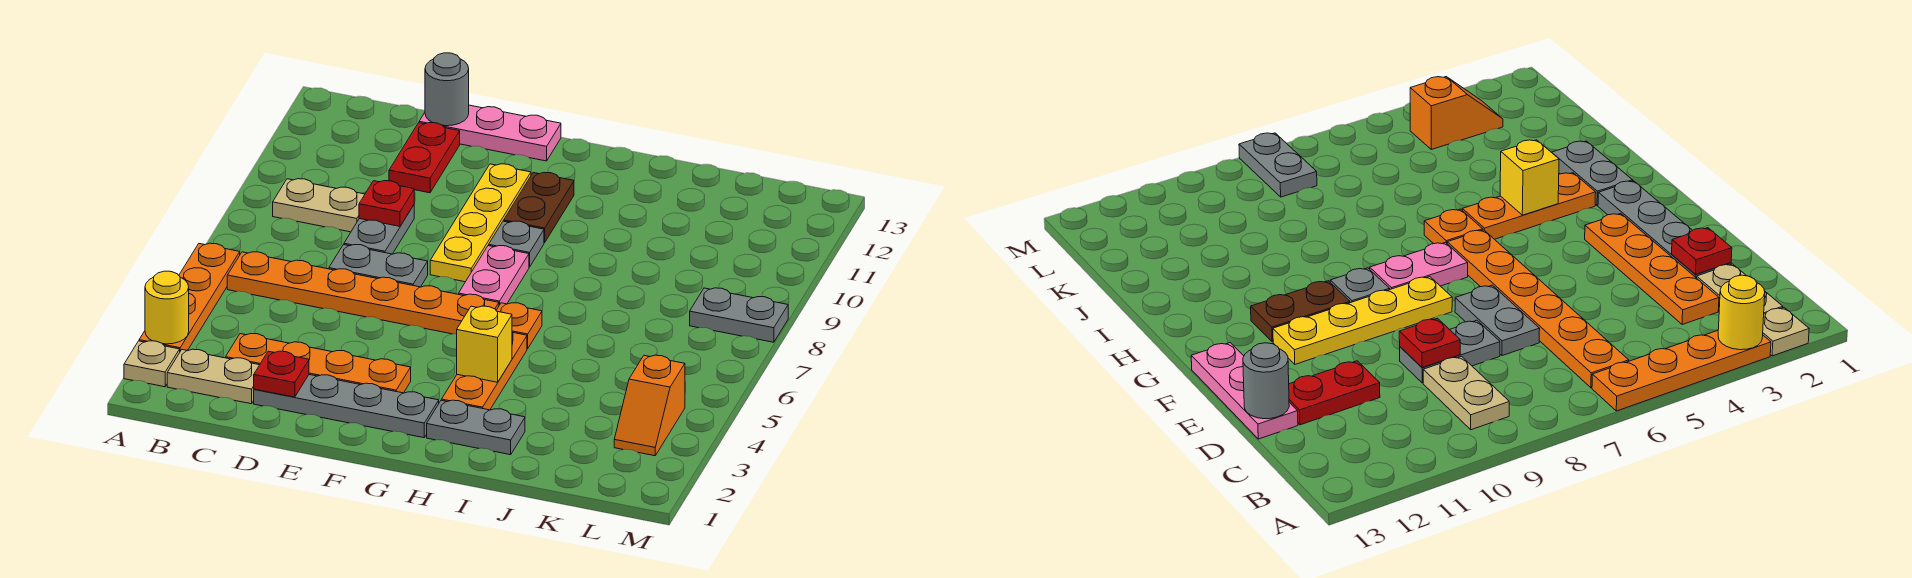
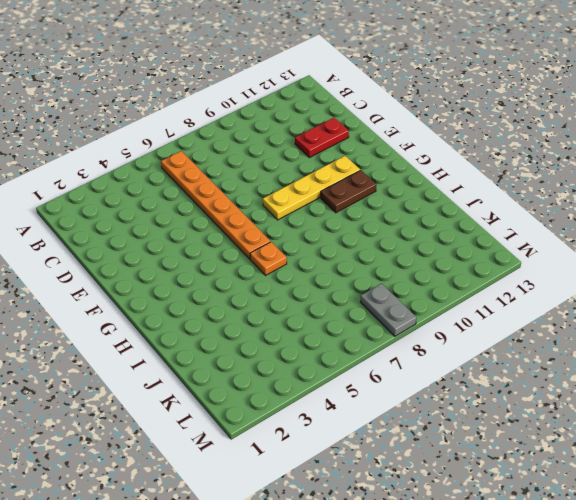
none -> tan plate A2 level 1
none -> orange plate A3:A6 level 1
none -> tan plate B2:C2 level 1

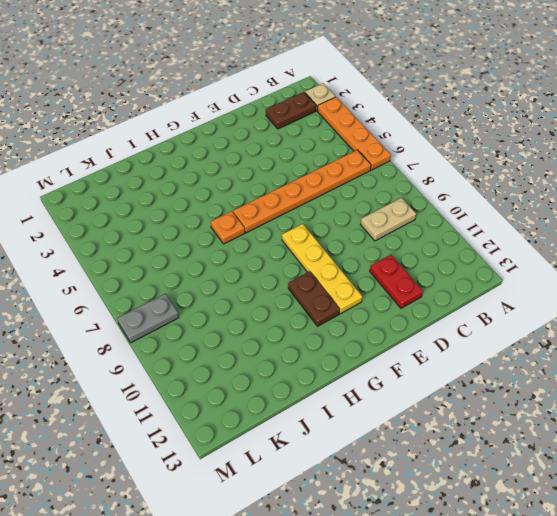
brown plate B2:C2 level 1 -> tan plate B2:C2 level 1
none -> orange plate C3:F3 level 1
none -> grey plate D2:G2 level 1
none -> grey plate D7:E7 level 1

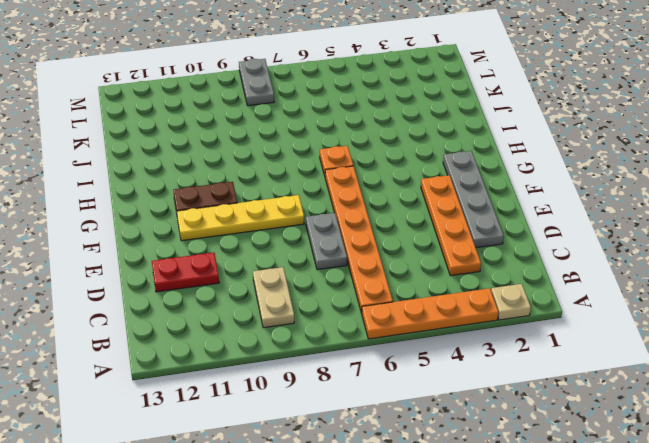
none -> tan plate B2:C2 level 1
none -> grey plate D8:D9 level 1
none -> pink plate D13:F13 level 1

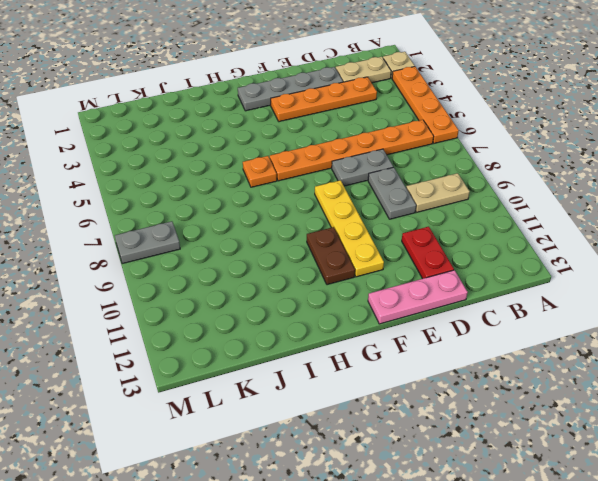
none -> pink plate G7:G8 level 1
none -> grey plate G9 level 1
none -> grey plate H2:I2 level 1

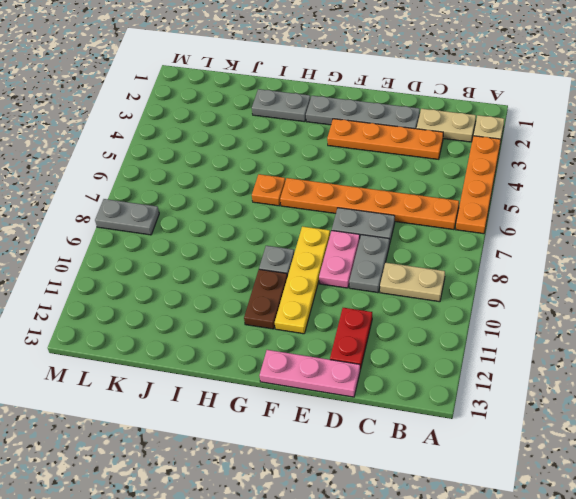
pink plate E8:E9 level 1 -> pink plate G7:G8 level 1
none -> orange plate H3:H5 level 1
none -> orange slope L3:L4 level 1 top 4
none -> yellow round brick A3 level 2

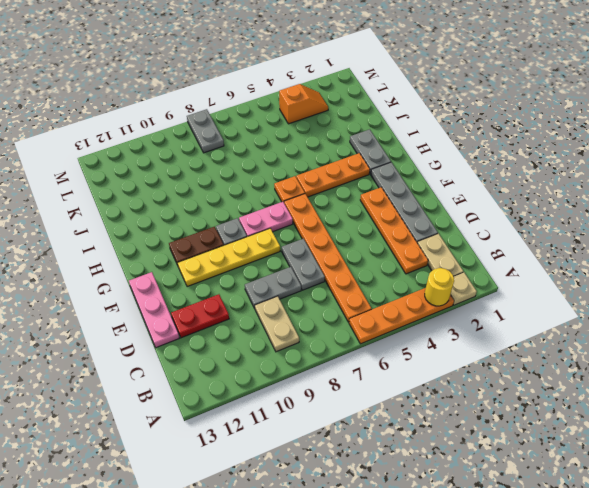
none -> red plate D2 level 2
none -> red plate D9 level 2
none -> grey round brick D13 level 2

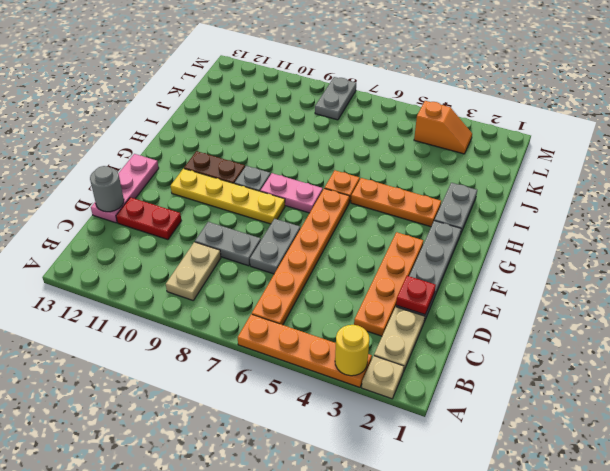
none -> red plate D9 level 2
none -> yellow brick H4 level 2

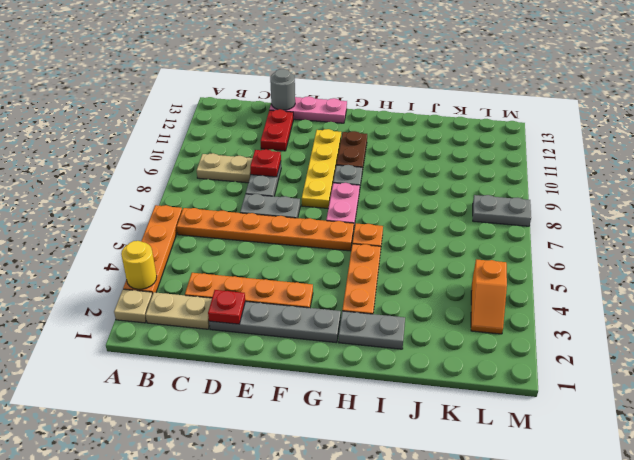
none -> yellow brick H4 level 2

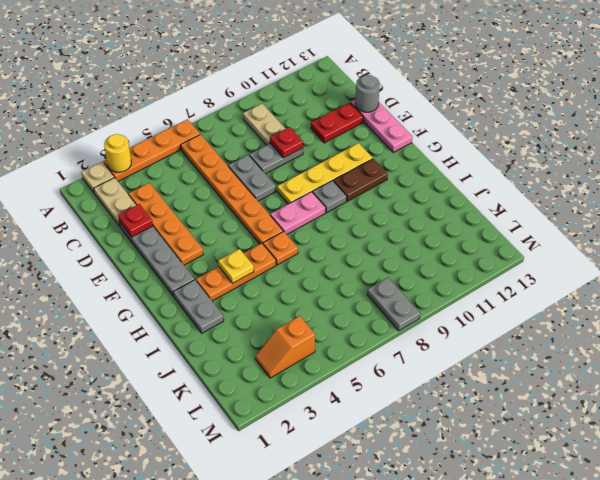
yellow plate H4 level 2 -> yellow brick H4 level 2

